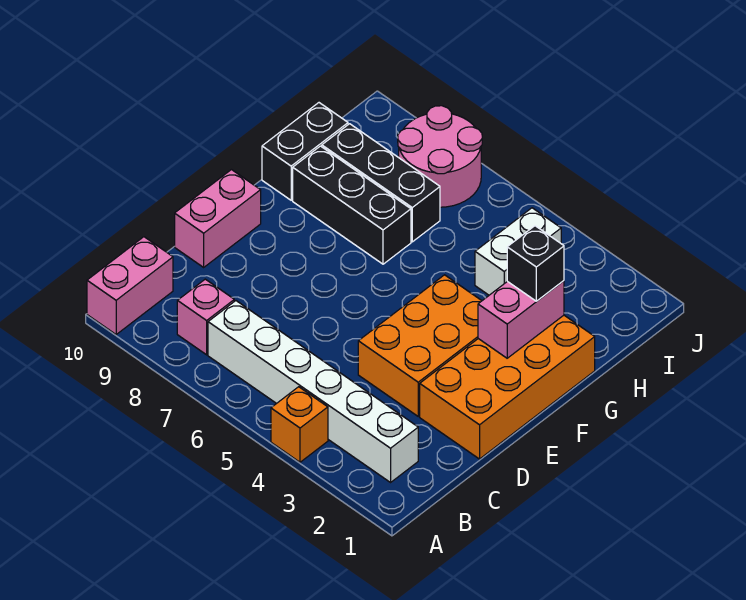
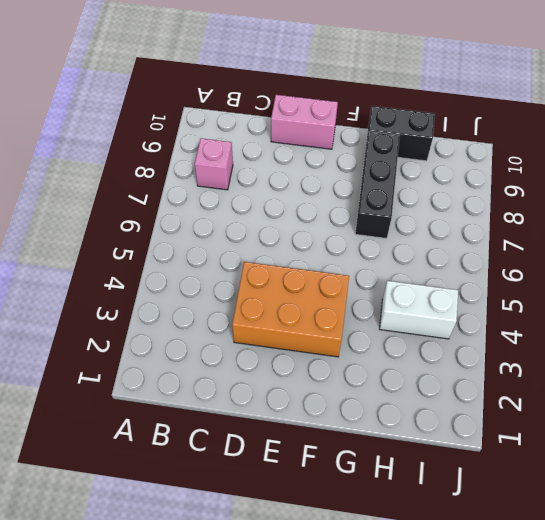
none -> orange brick A4 level 1
none -> pink brick A10:B10 level 1
none -> white brick B2:B7 level 1

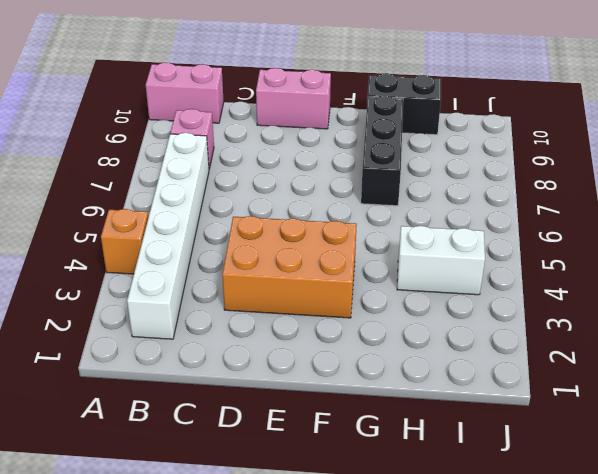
none -> orange brick D1:G2 level 1
none -> black brick H7:H9 level 1
none -> pink round brick I7:J8 level 1

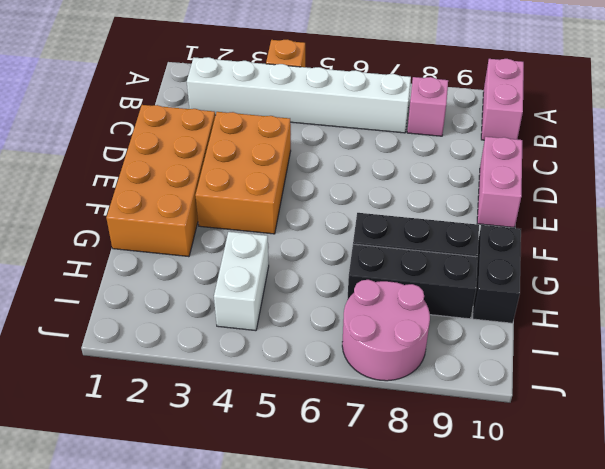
none -> pink brick F2:G2 level 2
none -> black brick G2 level 3

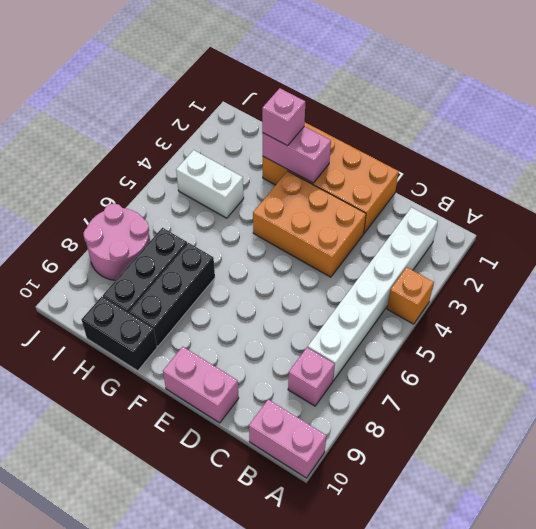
pink brick G2 level 3 -> black brick G2 level 3

